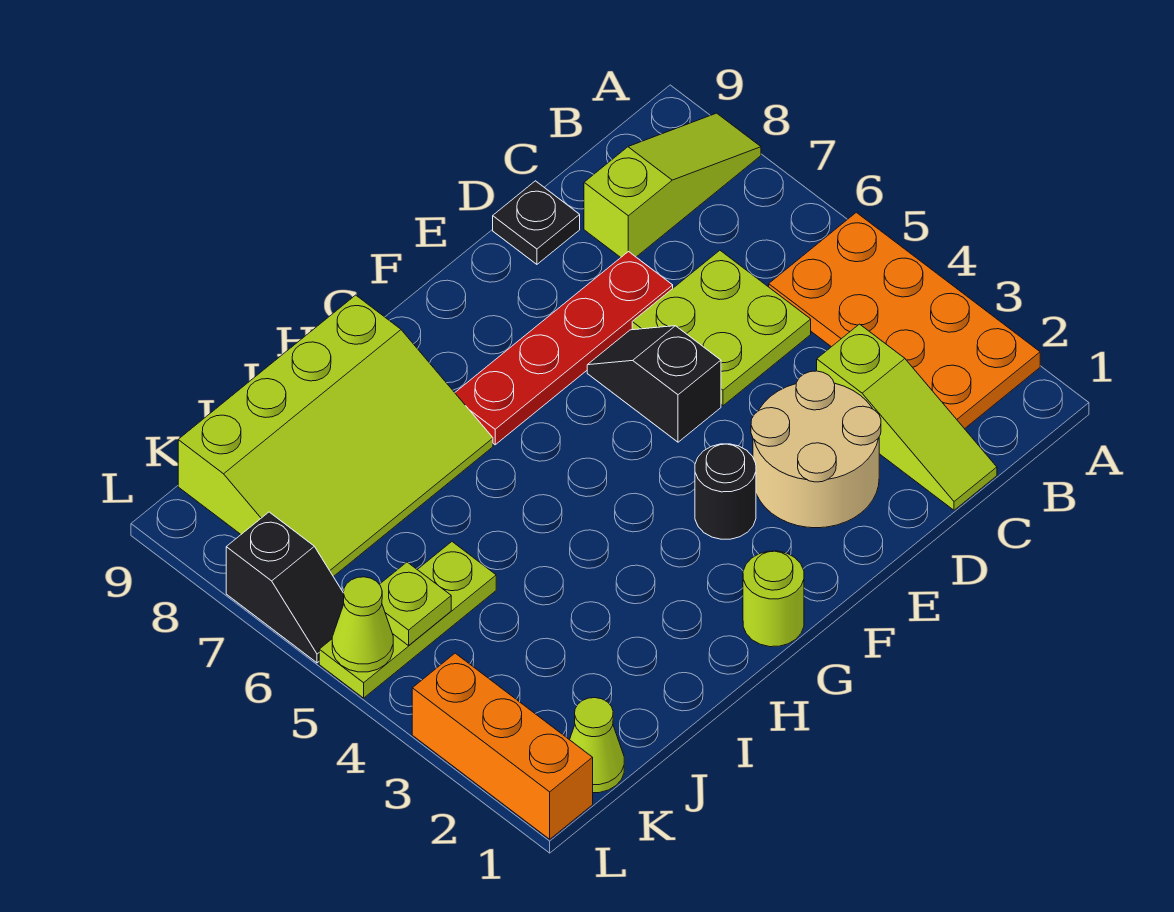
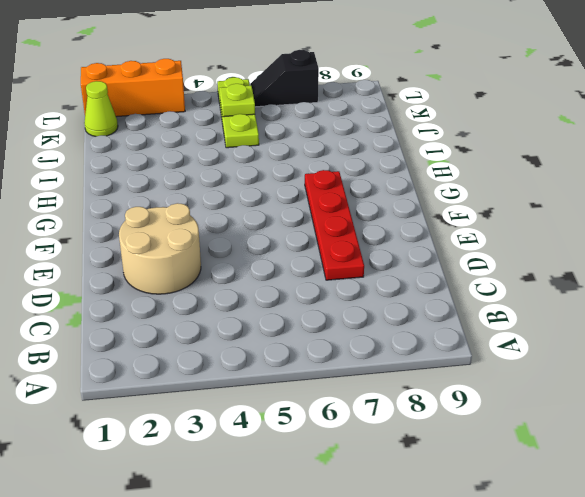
none -> orange plate A2:B5 level 1
none -> lime slope A8:C8 level 1 top C
none -> lime slope C1:C3 level 1 top 3

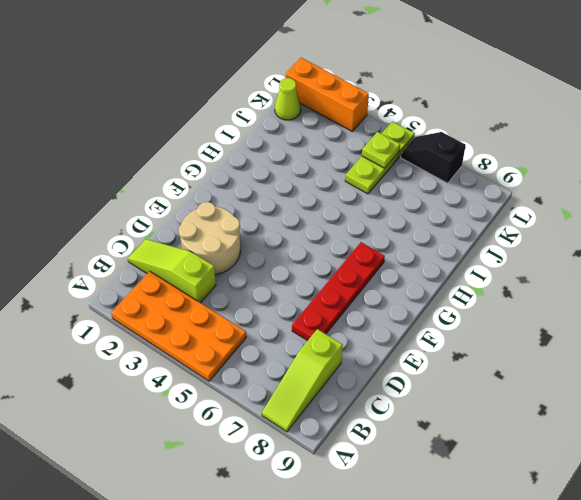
none -> lime plate C5:D6 level 1
none -> black plate D9 level 1
none -> black slope E5:E6 level 1 top 5

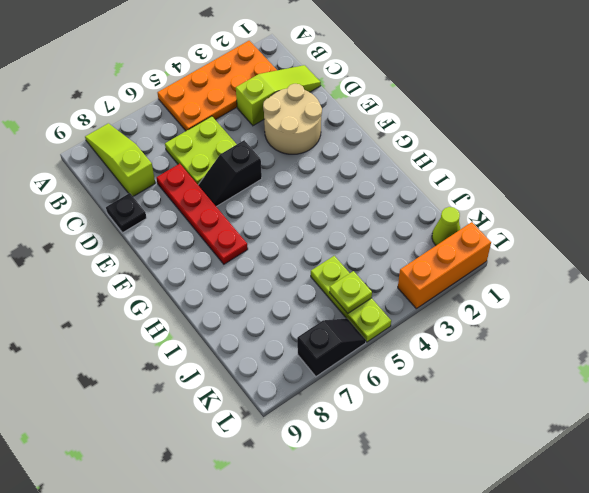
none -> black round brick F3 level 1
none -> lime round brick G1 level 1
none -> lime slope H7:K9 level 1 top 9

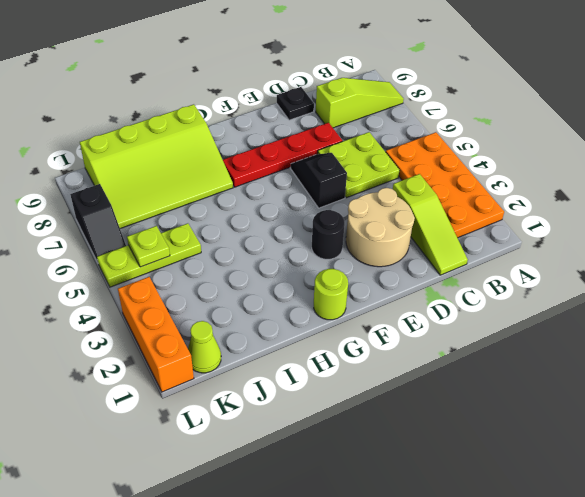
none -> lime cone L5 level 2

